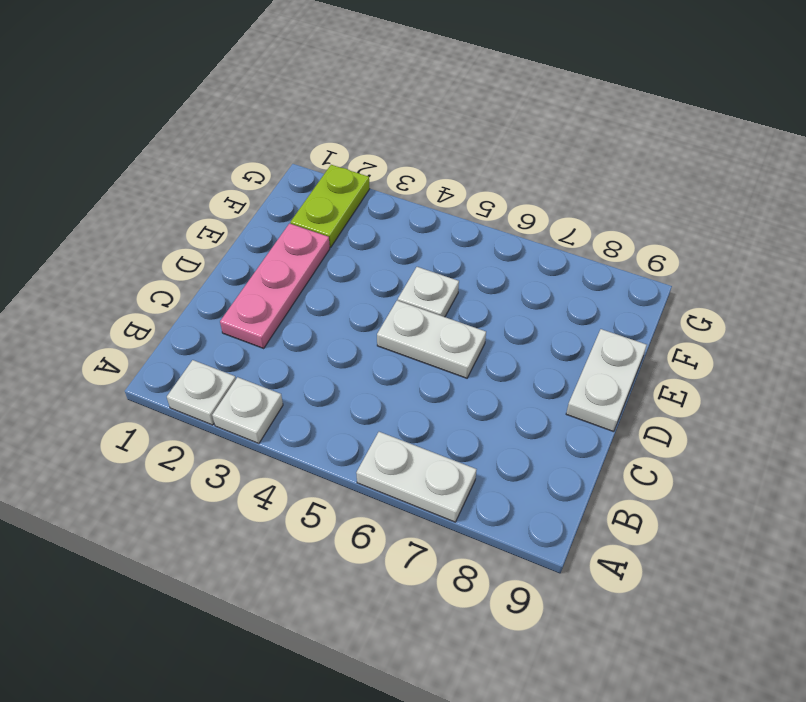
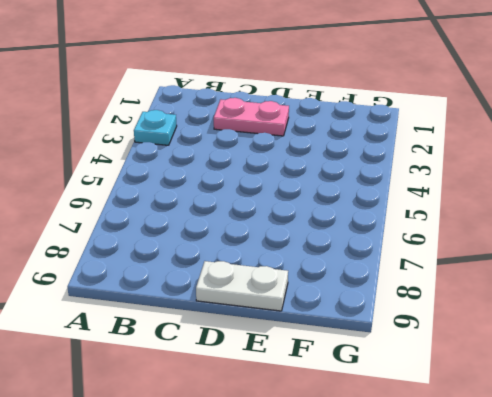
cyan plate A3 level 1 -> white plate A3 level 1
pink plate C2:D2 level 1 -> pink plate C2:E2 level 1
none -> white plate A2 level 1
none -> white plate A6:A7 level 1

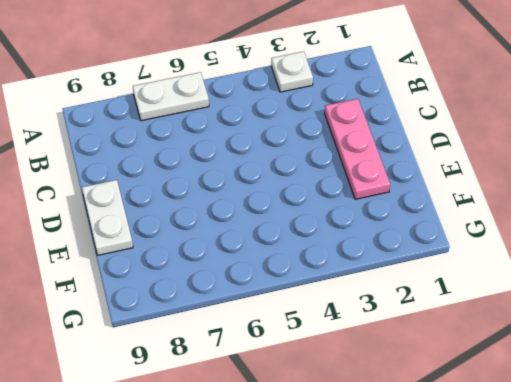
none -> white plate A2 level 1
none -> white plate D5:D6 level 1

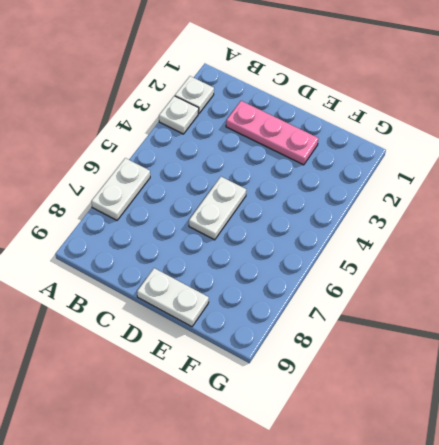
none -> white plate E5 level 1
none -> lime plate F2:G2 level 1

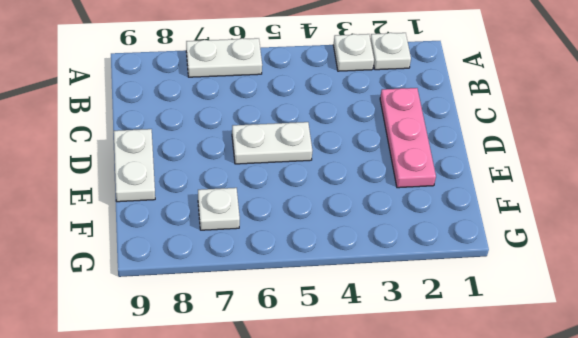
white plate F7 level 1 -> white plate E5 level 1
none -> lime plate F2:G2 level 1

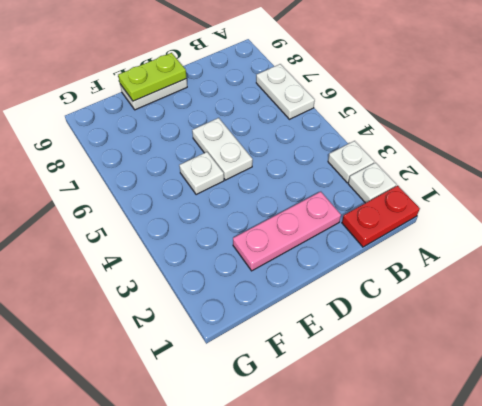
red plate A1:B1 level 1 -> none
lime plate D9:E9 level 2 -> lime plate F2:G2 level 1

